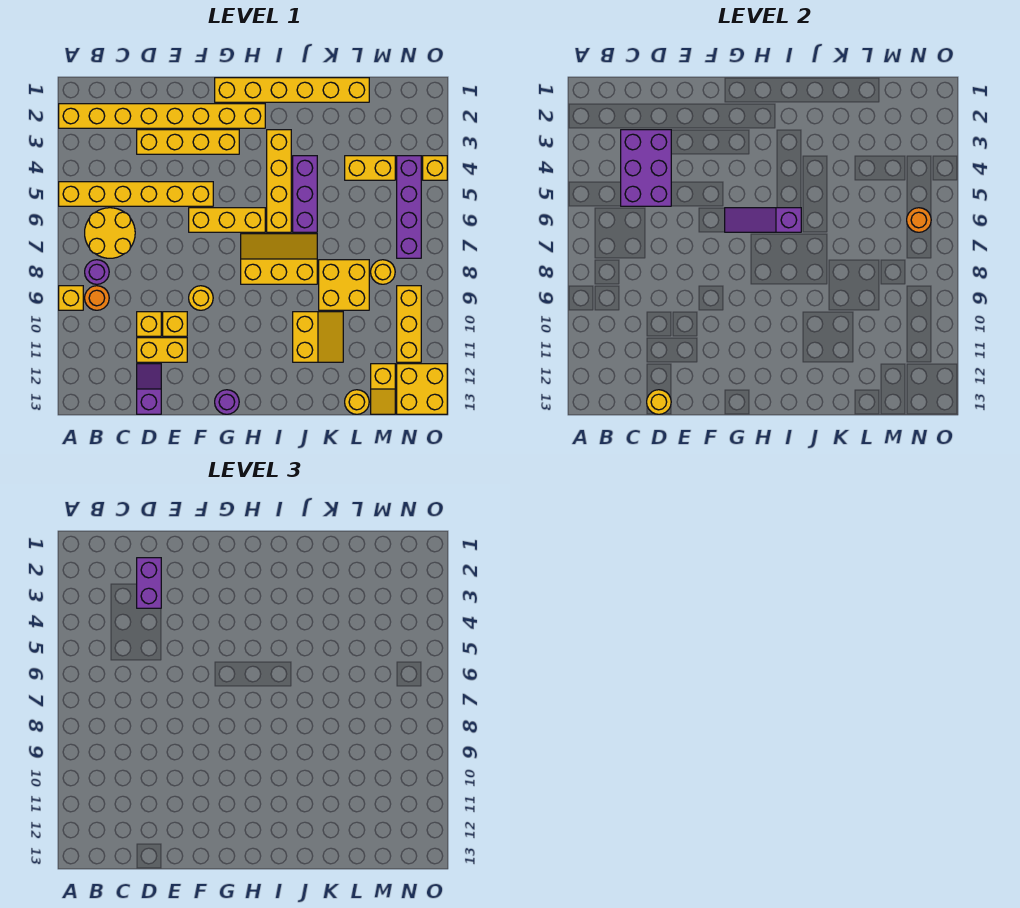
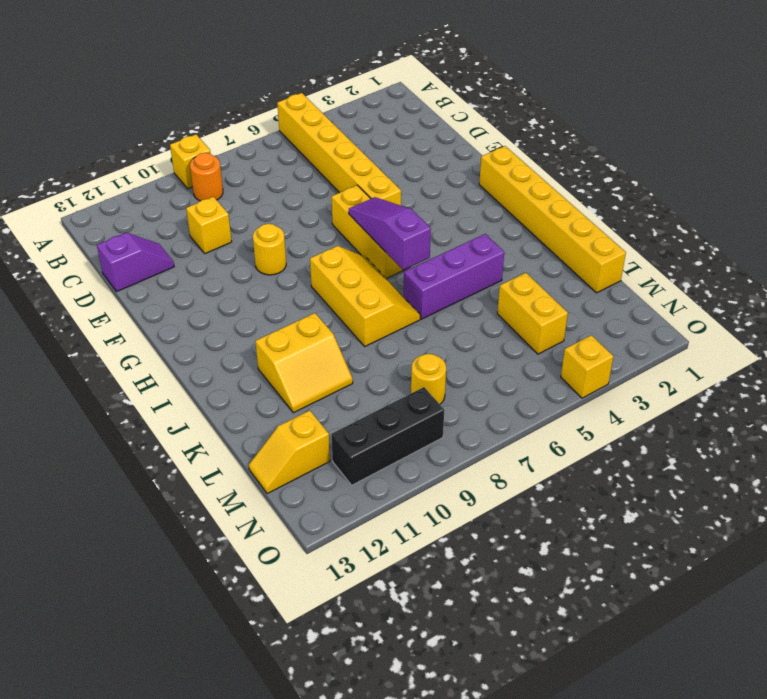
black brick N9:N11 level 1 -> yellow brick N9:N11 level 1
none -> yellow brick A2:H2 level 1
none -> yellow round brick B6:C7 level 1
none -> purple round brick B8 level 1
none -> yellow brick D3:G3 level 1

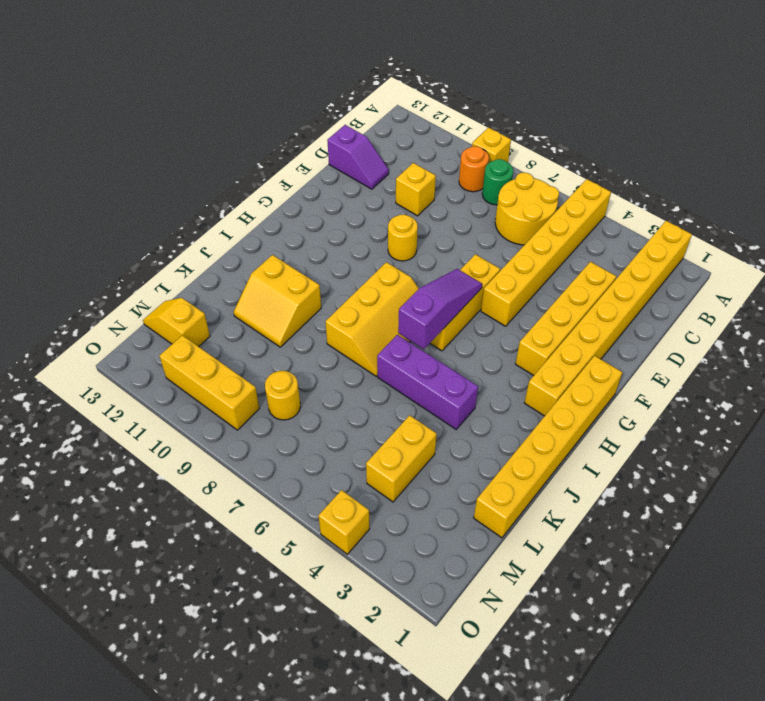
green round brick B8 level 1 -> purple round brick B8 level 1
none -> yellow brick D11:E11 level 1
none -> yellow brick E10 level 1
none -> purple round brick G13 level 1
none -> yellow brick I3:I6 level 1

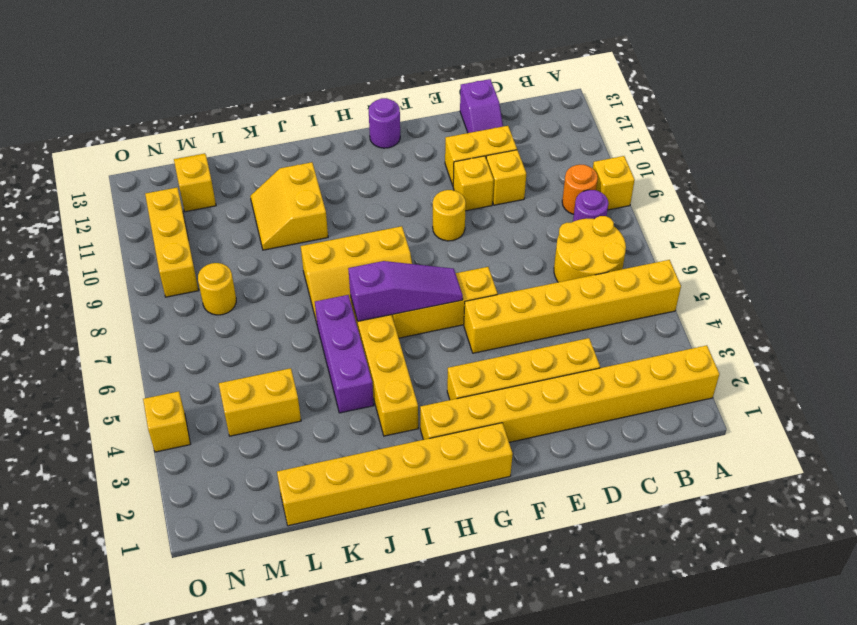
none -> yellow brick K8:L9 level 1
none -> yellow round brick L13 level 1
none -> purple brick N4:N7 level 1
none -> yellow brick N12:O13 level 1

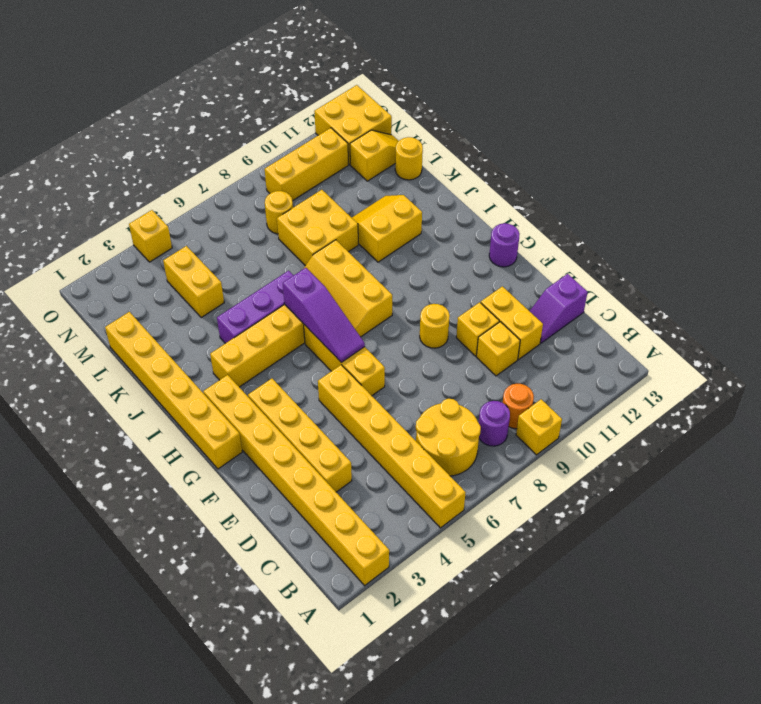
none -> purple brick N4:N7 level 1
none -> purple brick C3:D5 level 2
none -> yellow round brick D13 level 2
none -> orange round brick N6 level 2

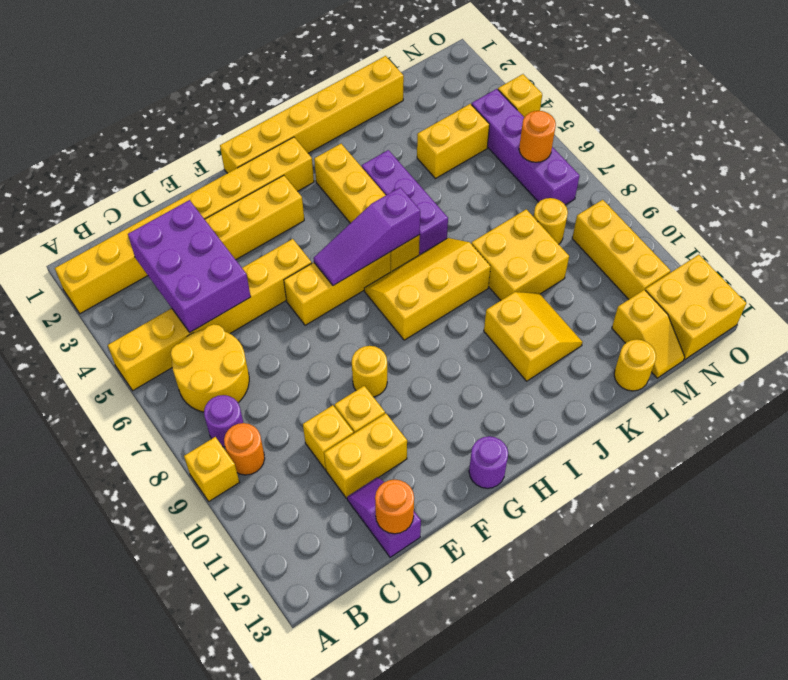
orange round brick D13 level 2 -> yellow round brick D13 level 2
none -> purple brick D2:D3 level 3

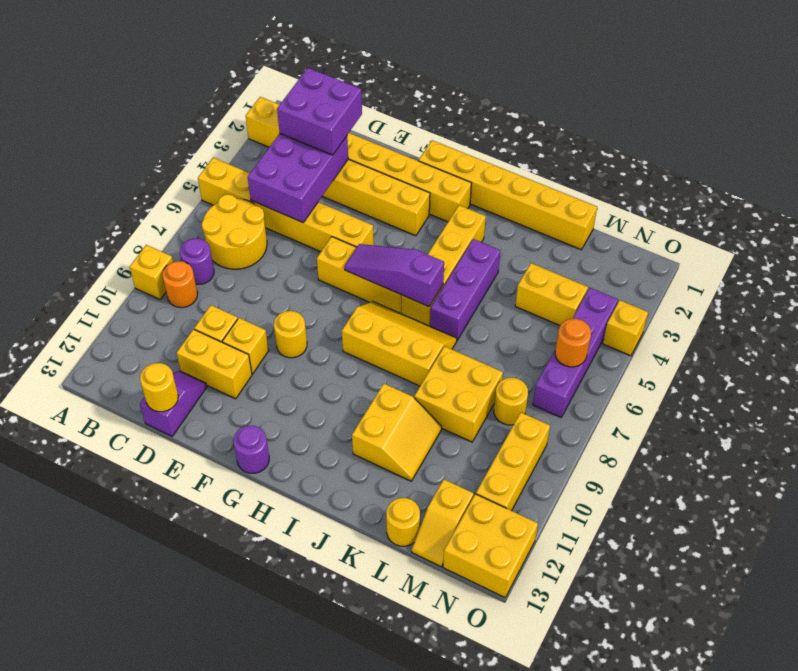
purple brick C2:D3 level 3 -> purple brick D2:D3 level 3

